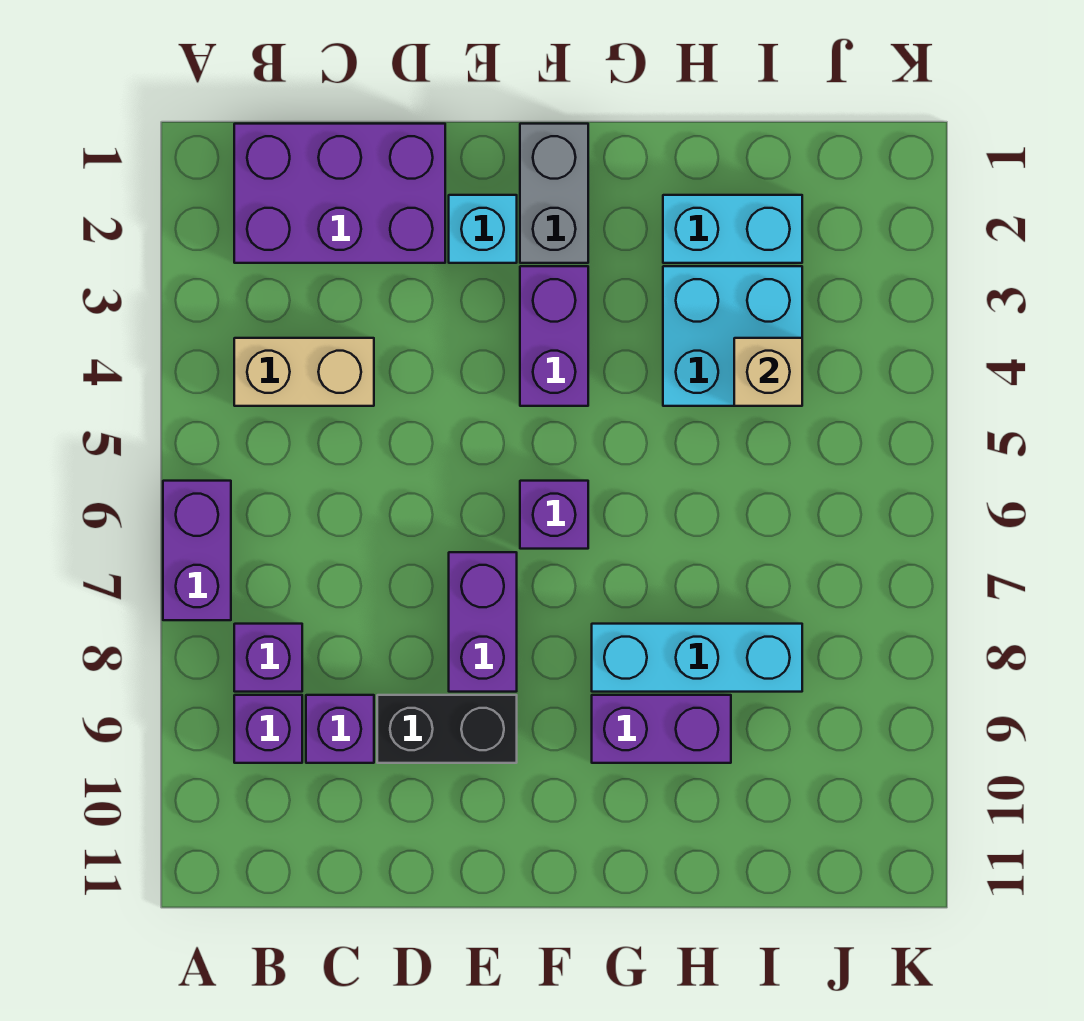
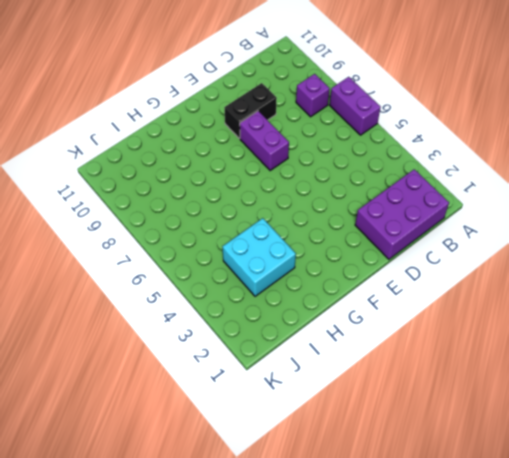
none -> tan brick B4:C4 level 1
none -> purple brick B9 level 1
none -> purple brick C9 level 1

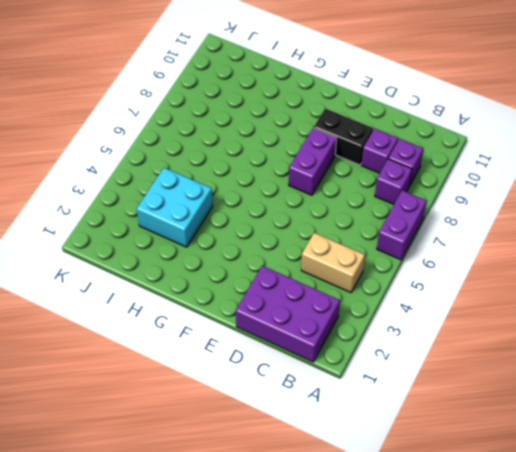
none -> cyan brick E2 level 1
none -> grey brick F1:F2 level 1
none -> purple brick F3:F4 level 1

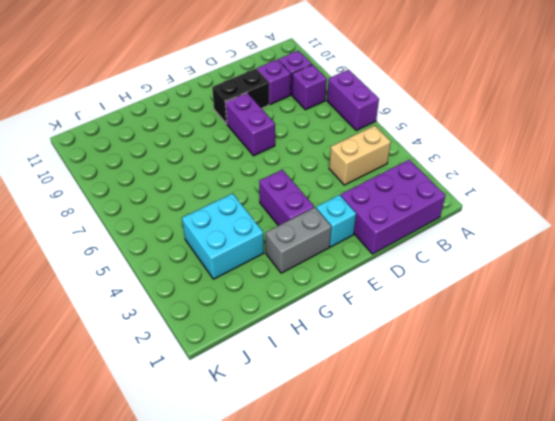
grey brick F2:G2 level 1 -> grey brick F1:F2 level 1
none -> purple brick F6 level 1
none -> cyan brick G8:I8 level 1
none -> purple brick G9:H9 level 1

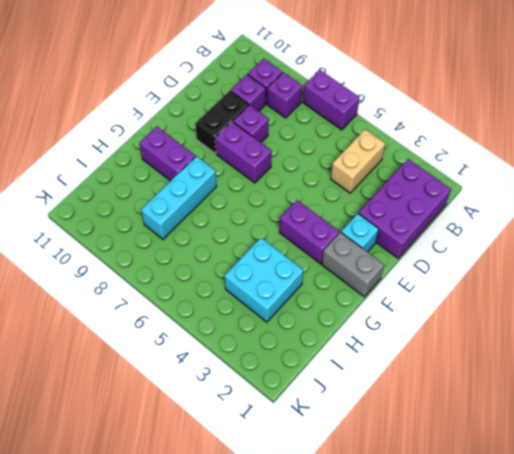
purple brick D8 level 1 -> purple brick F6 level 1
purple brick G9:G10 level 1 -> purple brick G9:H9 level 1
none -> cyan brick H2:I2 level 1
none -> tan brick I4 level 2

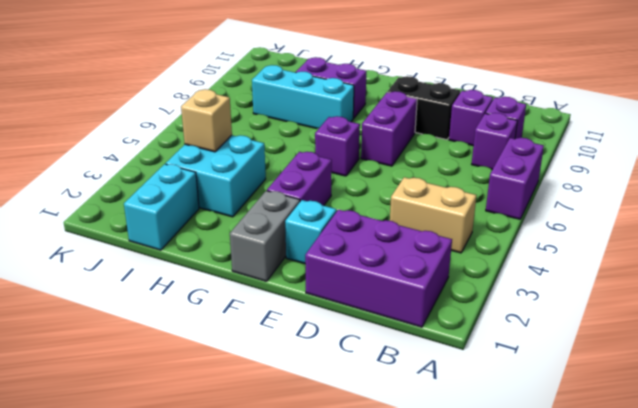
cyan brick I1:I2 level 1 -> cyan brick H2:I2 level 1

